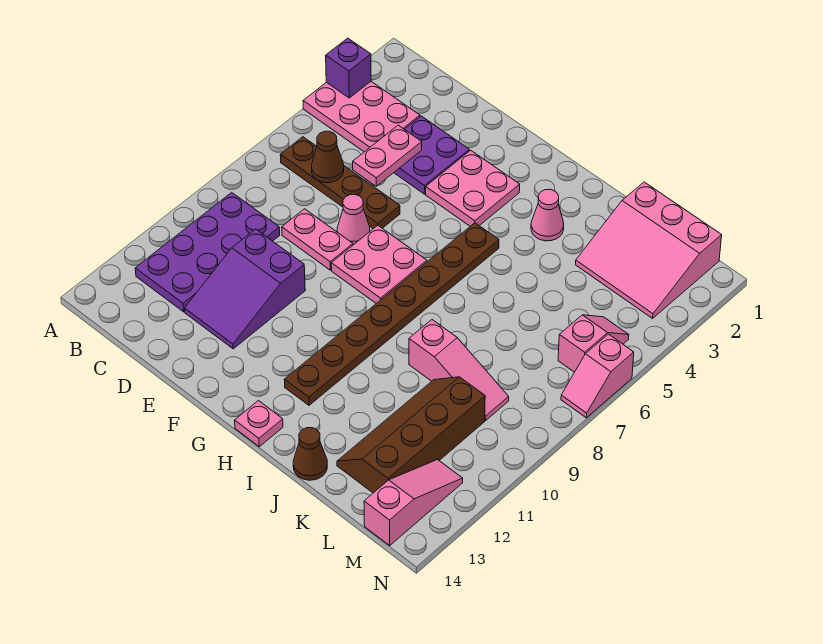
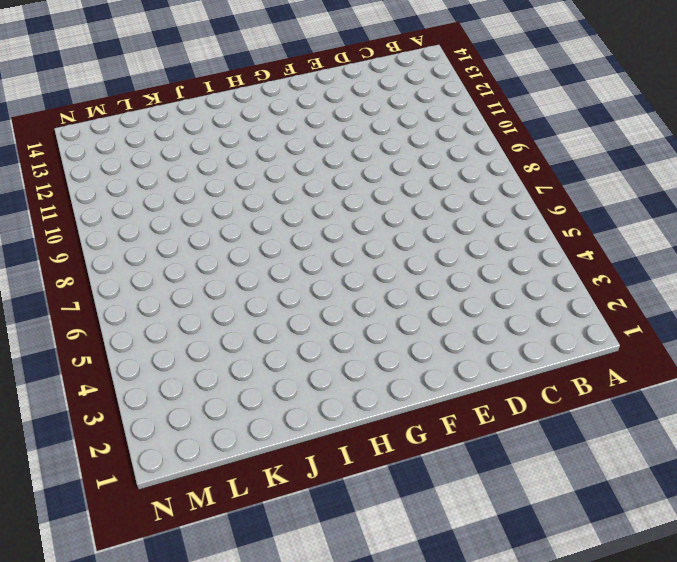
none -> pink plate A3:C4 level 1
none -> brown plate B6:E6 level 1
none -> purple plate B9:C12 level 1

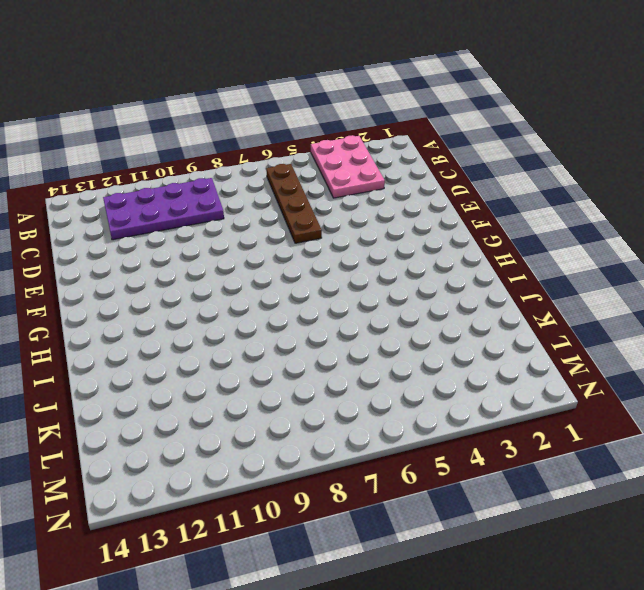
none -> purple plate D3:E4 level 1
none -> pink plate D8:E8 level 1
none -> purple slope D10:E12 level 1 top 10

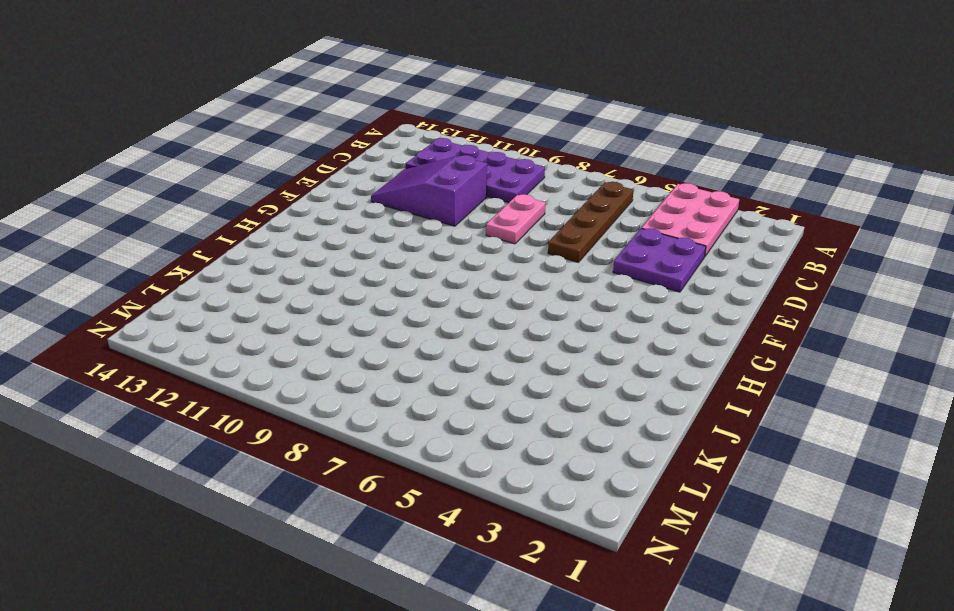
none -> pink cone E7 level 1
none -> pink plate F3:G4 level 1
none -> pink plate F7:G8 level 1

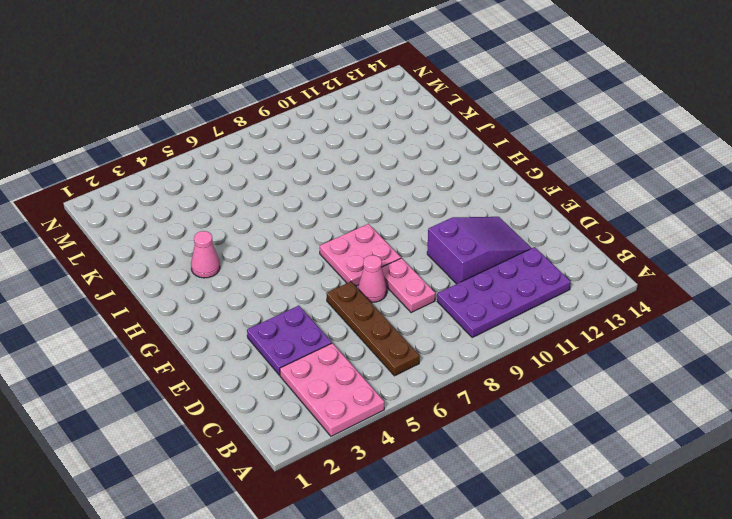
none -> pink plate F3:G4 level 1
none -> brown plate H5:H12 level 1
none -> pink plate H14 level 1

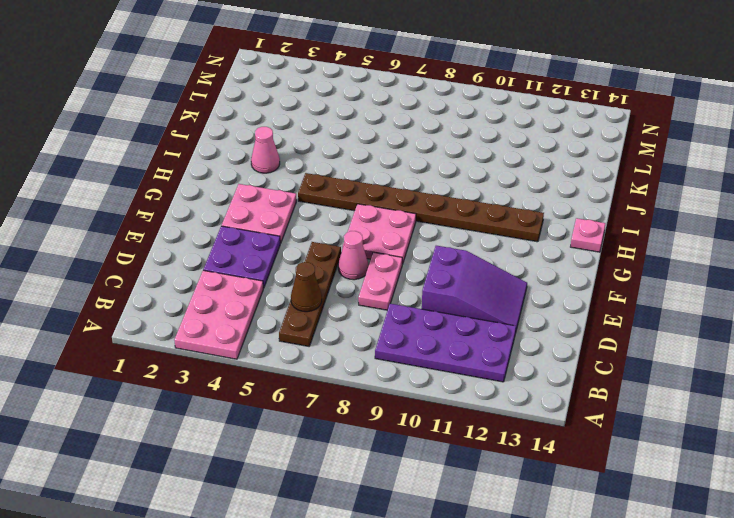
none -> pink slope J9:L9 level 1 top J
none -> brown cone J14 level 1
none -> pink slope K1:M3 level 1 top 1

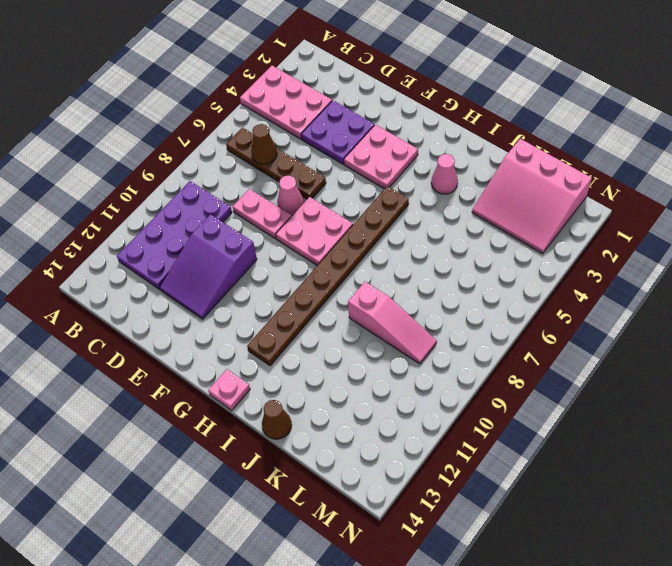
none -> brown slope K10:L13 level 1 top L
none -> pink slope M5:M6 level 1 top 6
none -> pink slope M12:M14 level 1 top 14

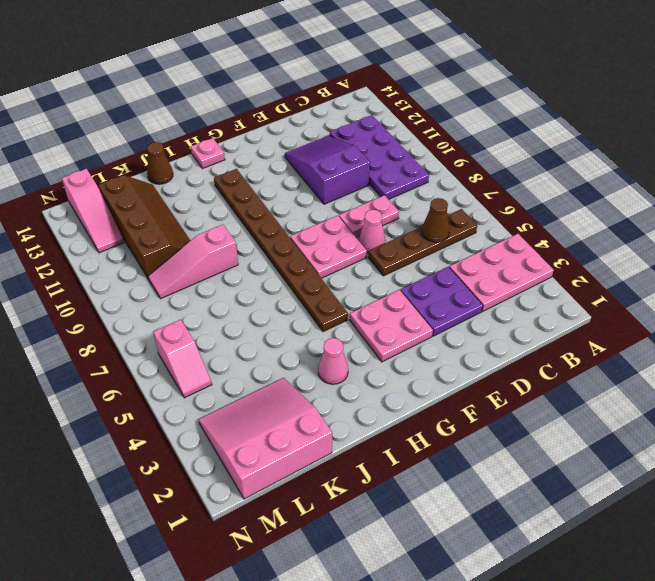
none -> pink slope N6:N7 level 1 top 6
none -> purple brick A3 level 2
none -> pink plate D4:D5 level 2

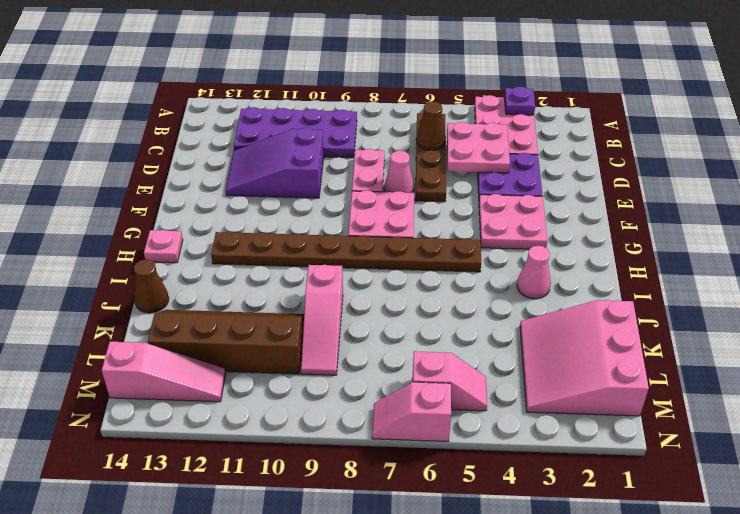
purple plate A3 level 2 -> purple brick A3 level 2
pink plate C4:D5 level 2 -> pink plate D4:D5 level 2

